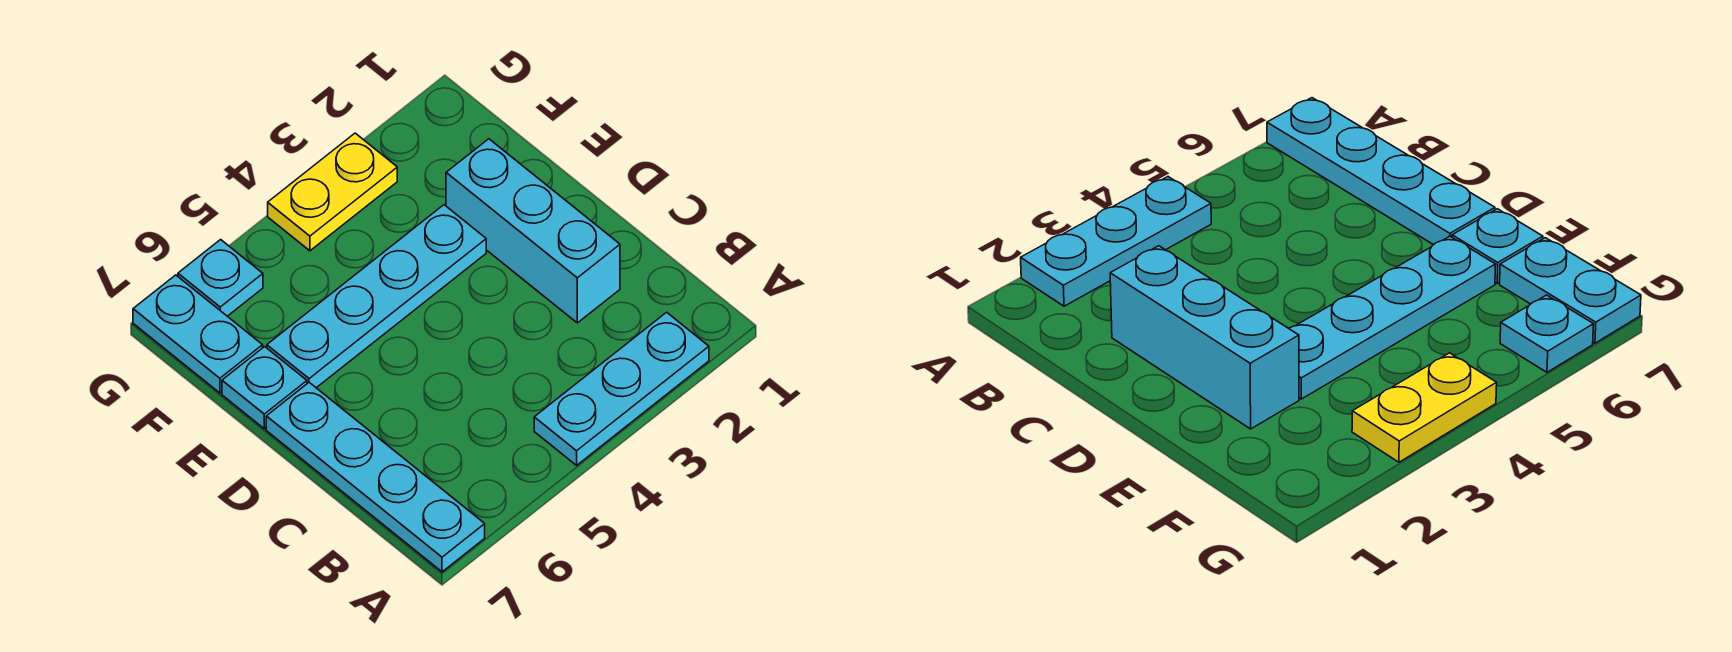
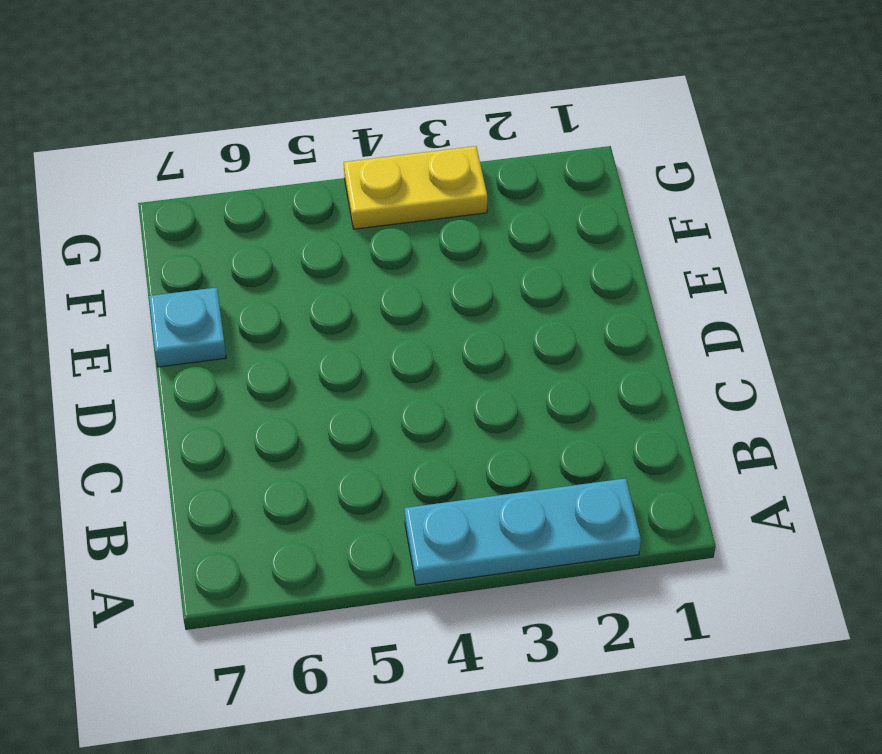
none -> cyan plate A7:D7 level 1
none -> cyan brick C2:E2 level 1

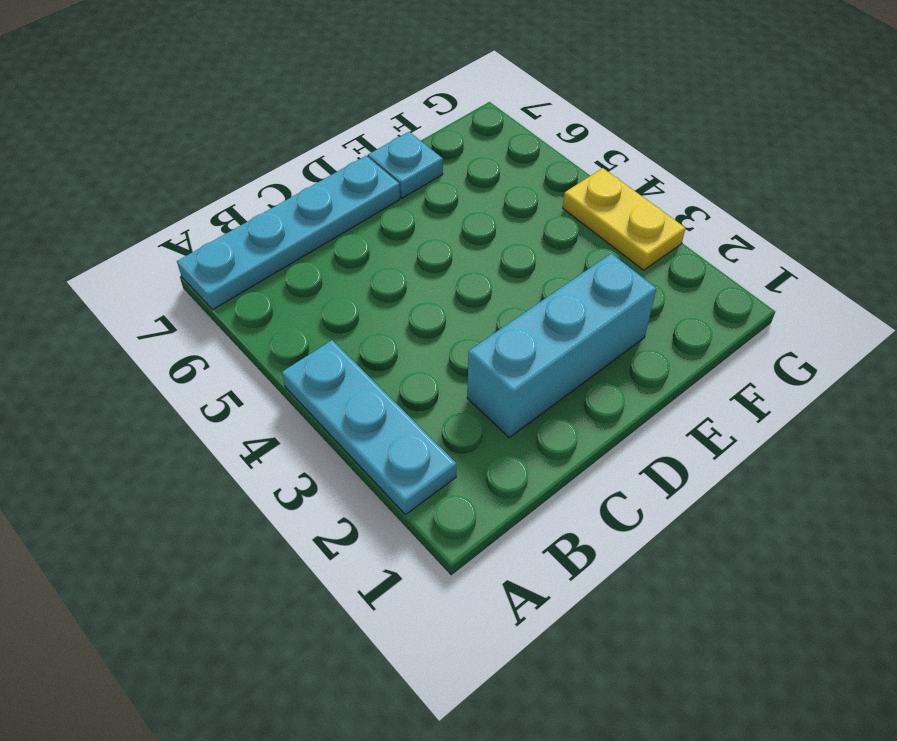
none -> cyan plate E3:E6 level 1
none -> cyan plate F7:G7 level 1

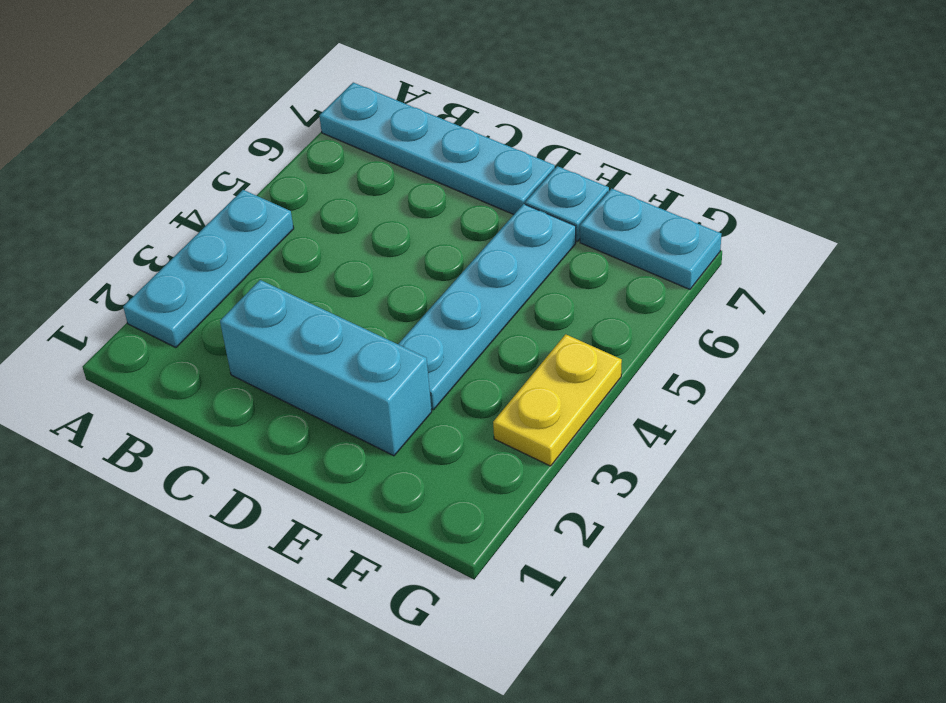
none -> cyan plate G6 level 1

